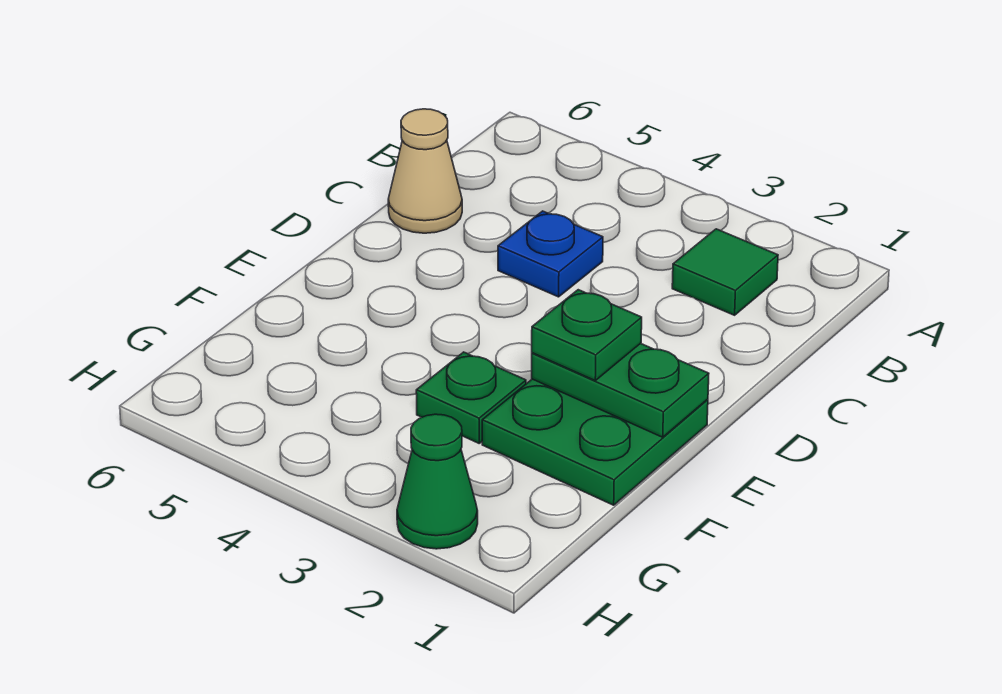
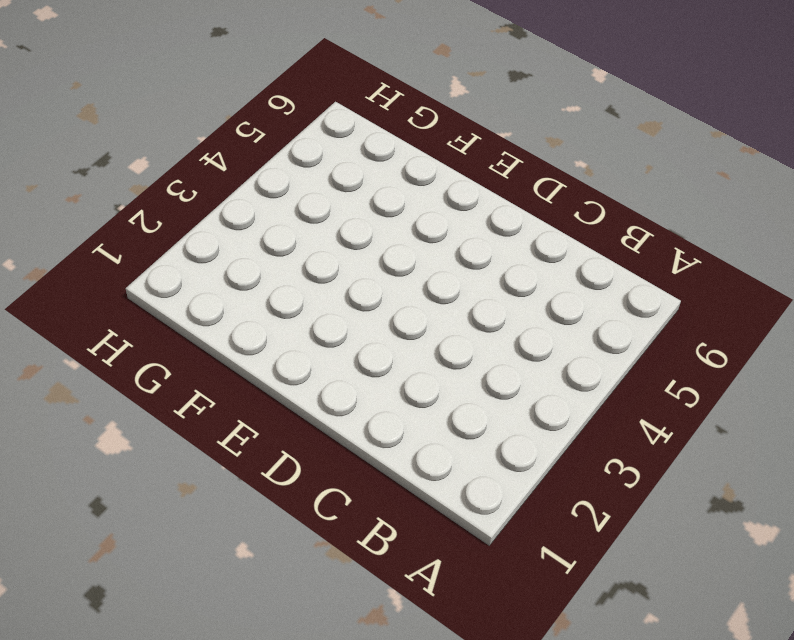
none -> green tile B2 level 1
none -> blue plate C4 level 1

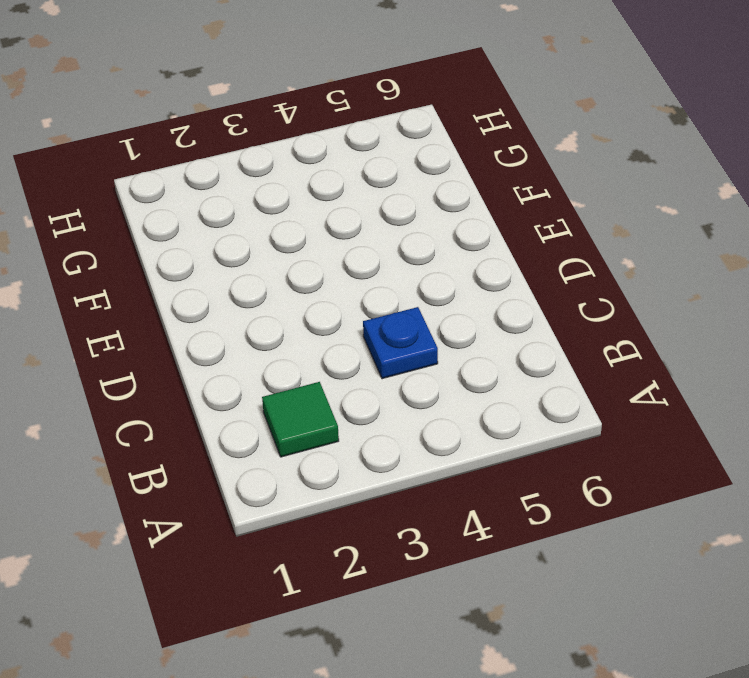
none -> tan cone C6 level 1
none -> green plate E1:F2 level 1

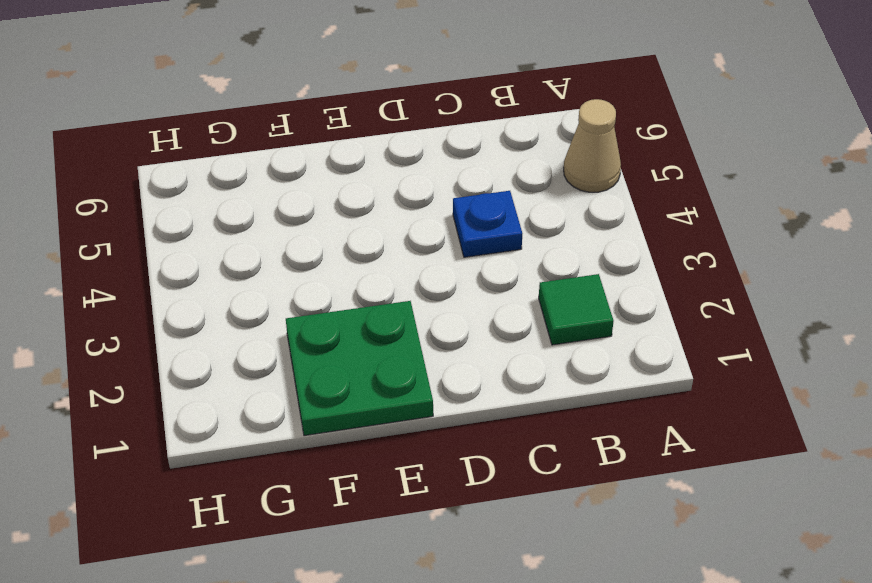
tan cone A5 level 1 -> tan cone C6 level 1
none -> green plate F3 level 1
none -> green cone H2 level 1

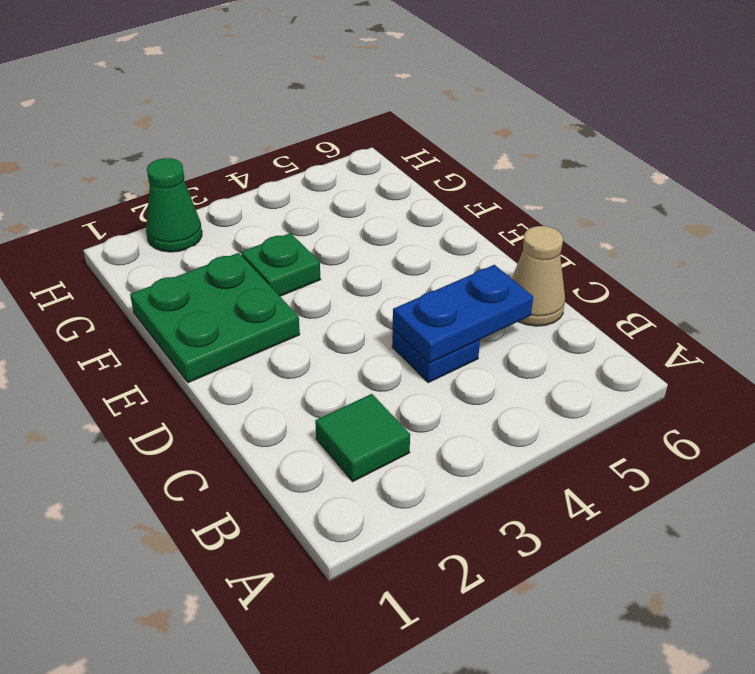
blue plate C4:C5 level 2 -> none
none -> green plate E1:E2 level 2
none -> green plate E2 level 3

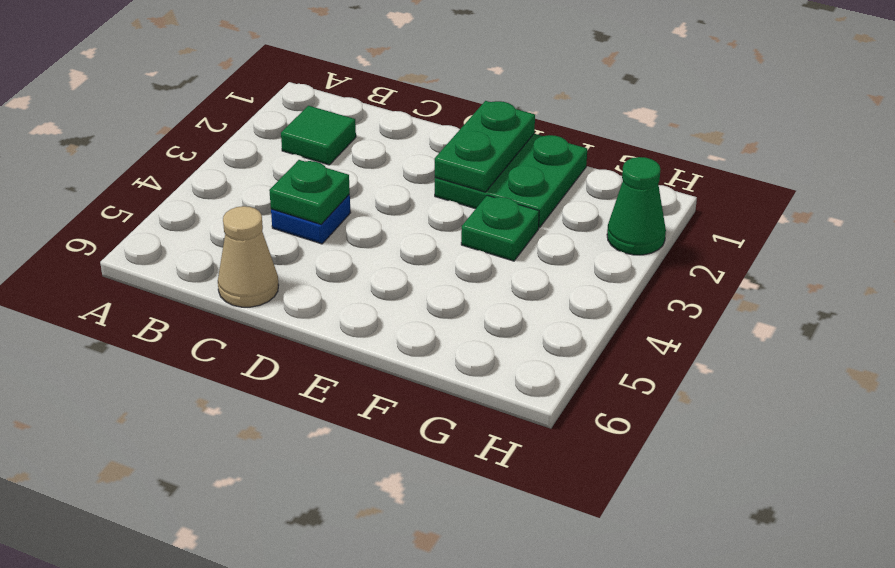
green plate C4 level 2 -> green plate E2 level 3

